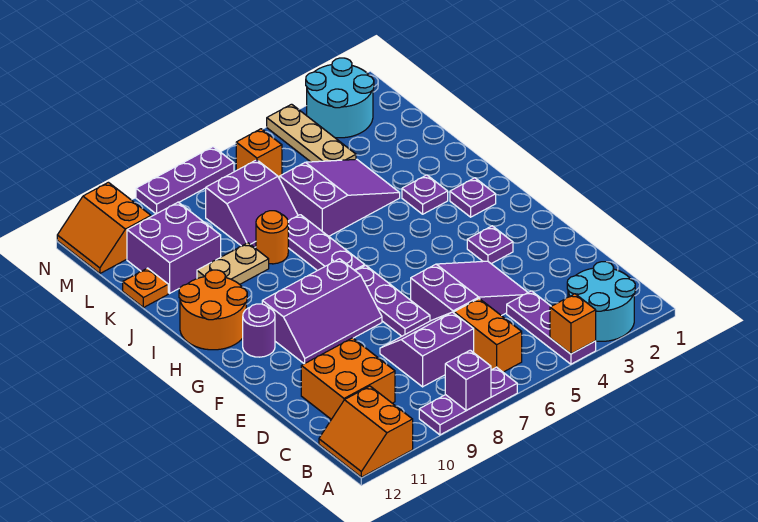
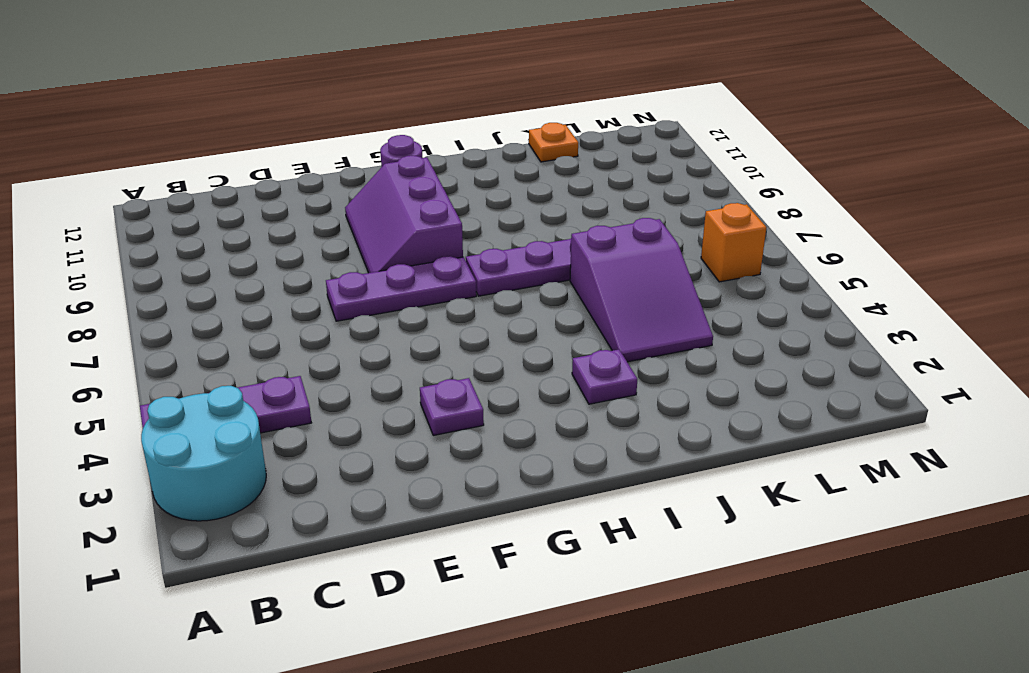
none -> purple plate A7:A9 level 1
none -> orange slope A11:B12 level 1 top 11
none -> orange brick B6:C6 level 1

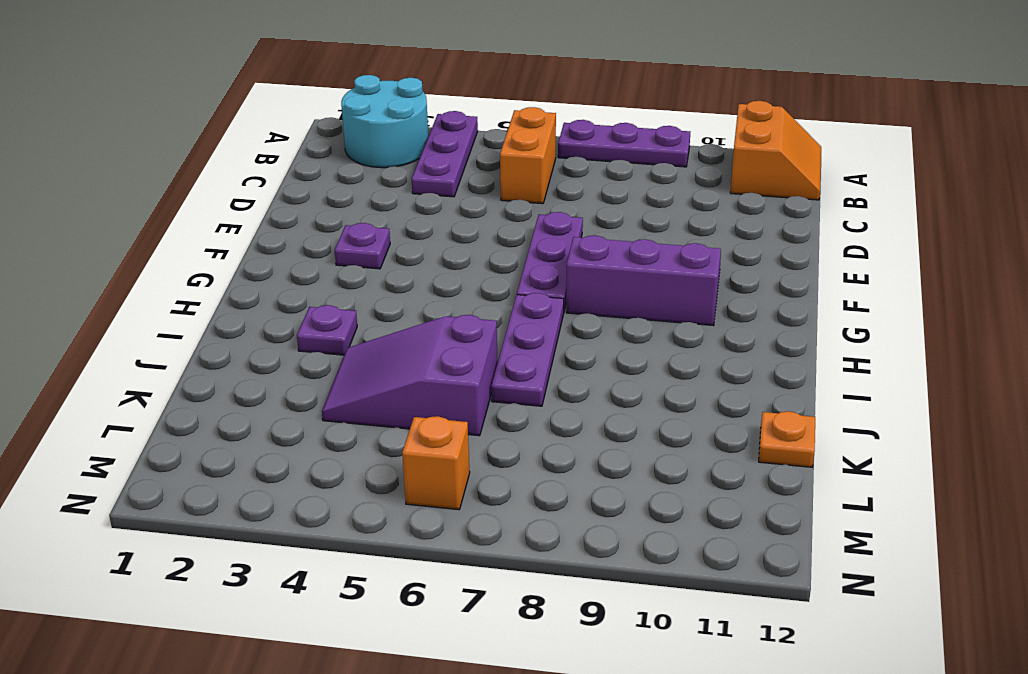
none -> purple slope C7:D8 level 1 top C
none -> orange brick C10:D11 level 1
none -> purple slope D4:E6 level 1 top 6

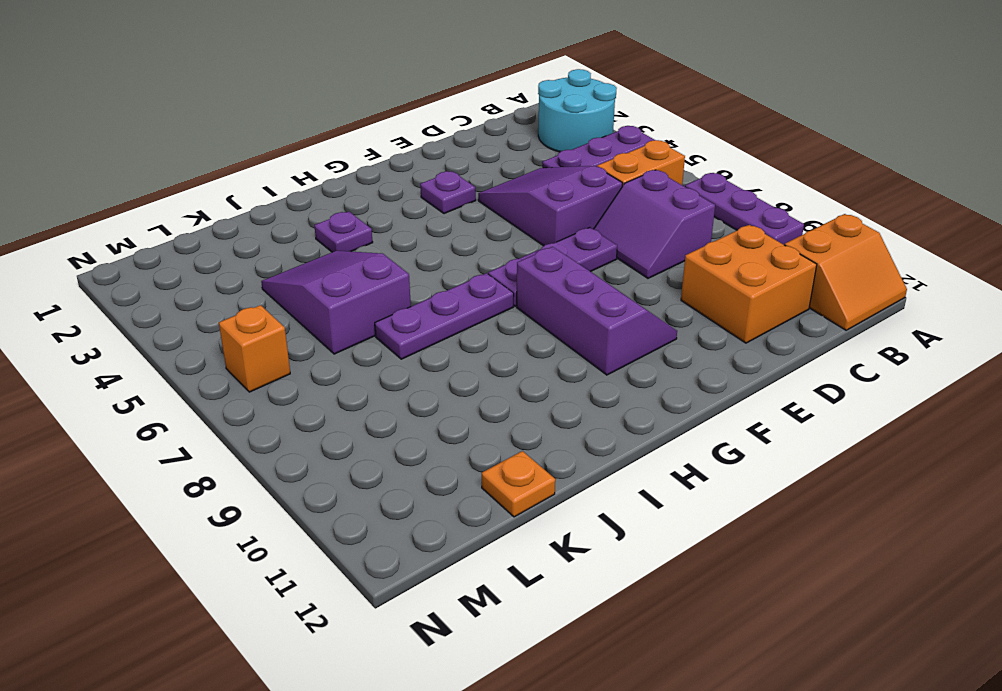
none -> purple round brick G11 level 1
none -> purple plate H2 level 1
none -> orange round brick H11:I12 level 1

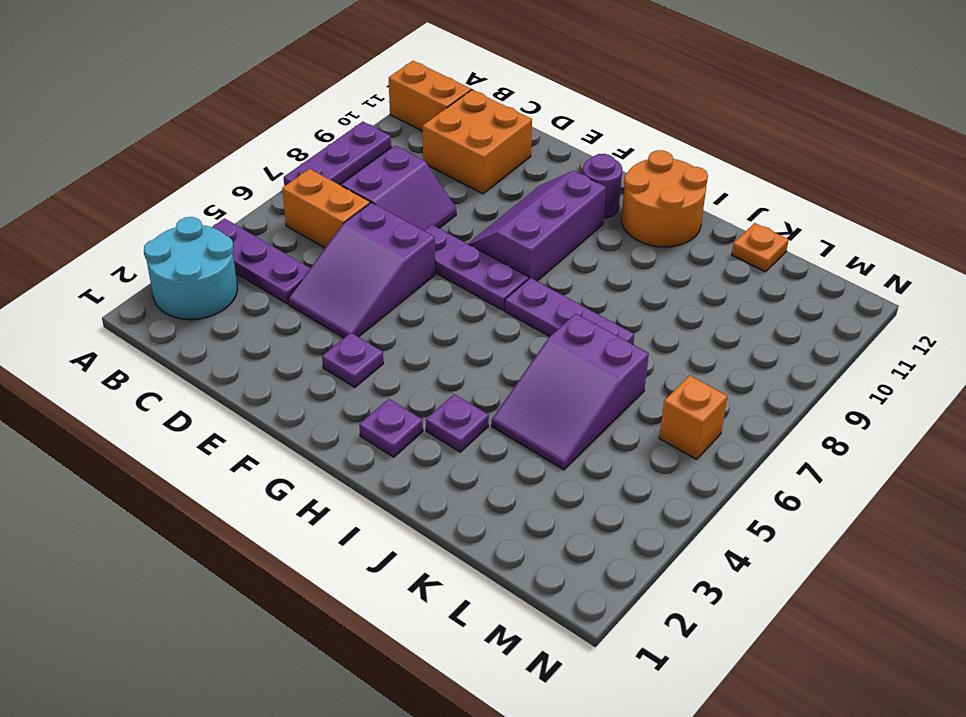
none -> orange round brick J8 level 1
none -> tan plate J9:J10 level 1
none -> purple slope K7:L8 level 1 top L

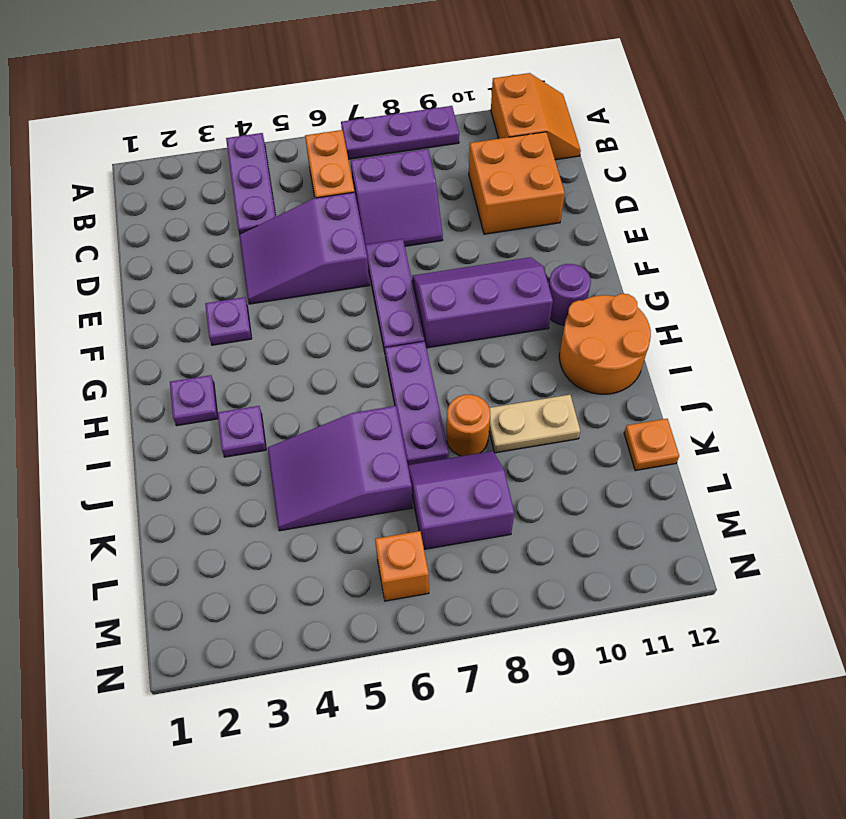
none -> cyan round brick A2:B3 level 1
none -> purple brick K10:L11 level 1
none -> tan plate L4:N4 level 1

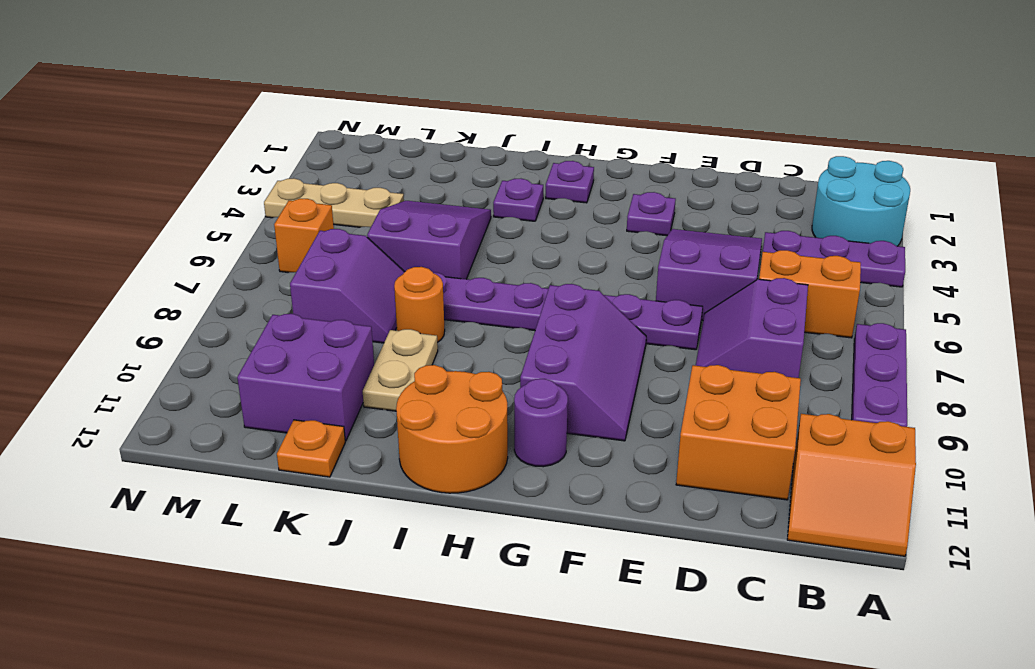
none -> cyan round brick M2:N3 level 1
none -> orange slope M11:N12 level 1 top 11
none -> purple plate N7:N9 level 1

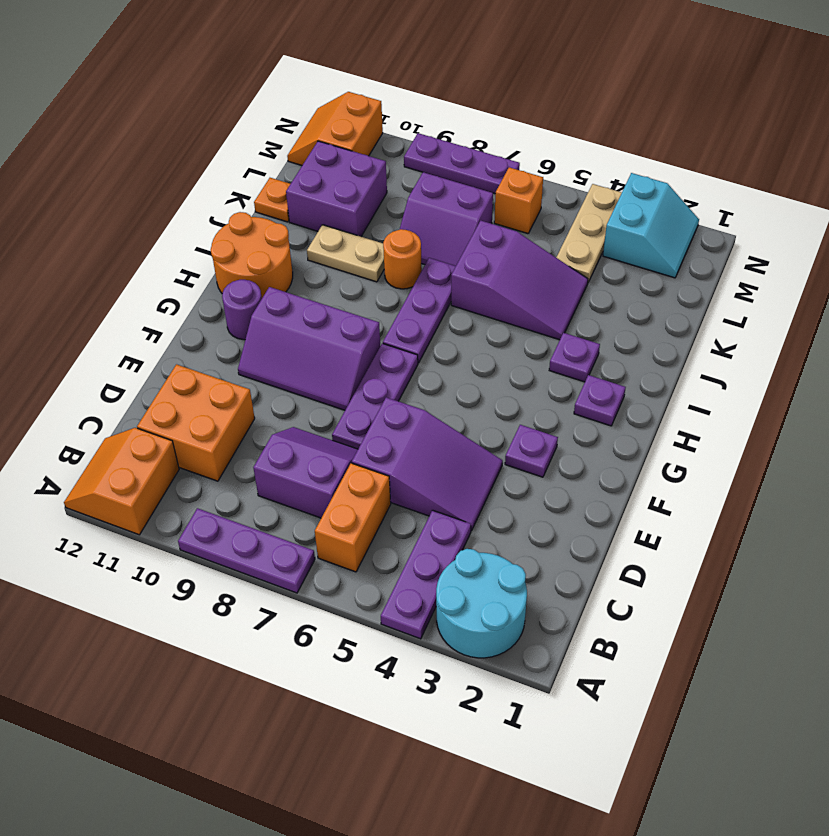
cyan slope M2:N3 level 1 top 3 -> cyan round brick M2:N3 level 1
none -> orange brick A4 level 2
none -> purple brick A8 level 2

